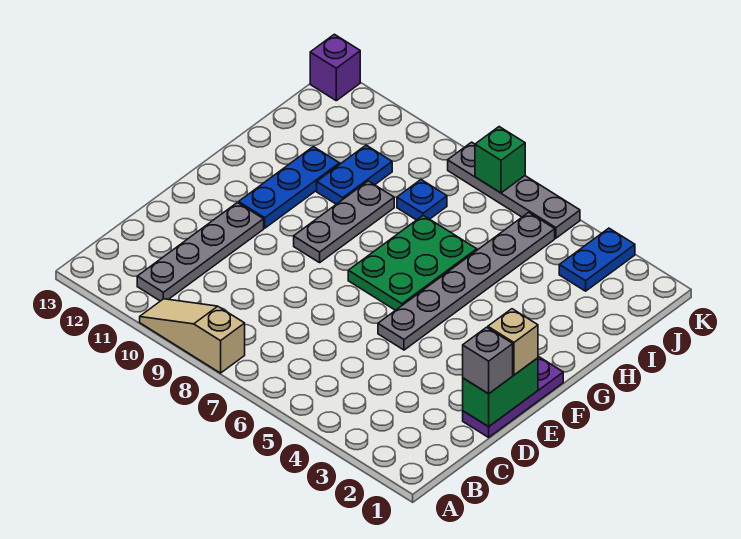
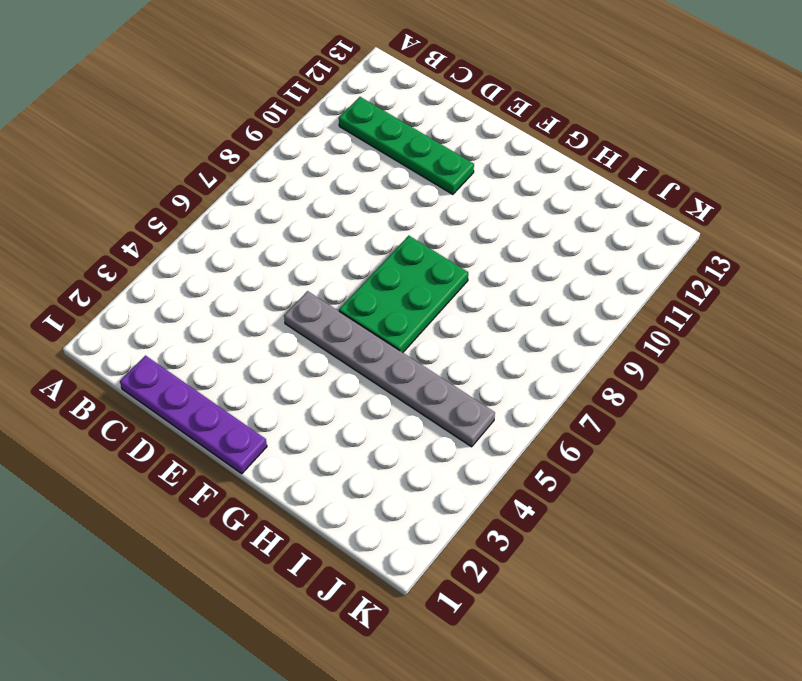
green plate B11:E11 level 1 -> grey plate B11:E11 level 1
purple plate C1:F1 level 1 -> purple plate D1:F1 level 1
green plate F6:G8 level 1 -> green plate F6:H7 level 1
none -> tan slope A8:A10 level 1 top 8
none -> grey plate F9:H9 level 1
none -> blue plate F11:H11 level 1

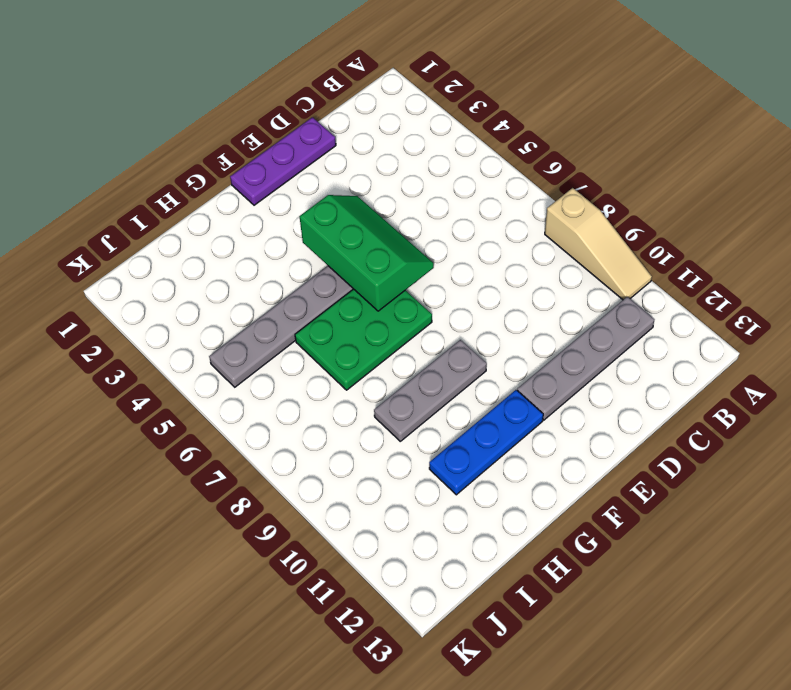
green slope E4:F6 level 2 top F -> none
none -> blue plate H10:I10 level 1
none -> blue plate I8 level 1
none -> blue plate J3:K3 level 1

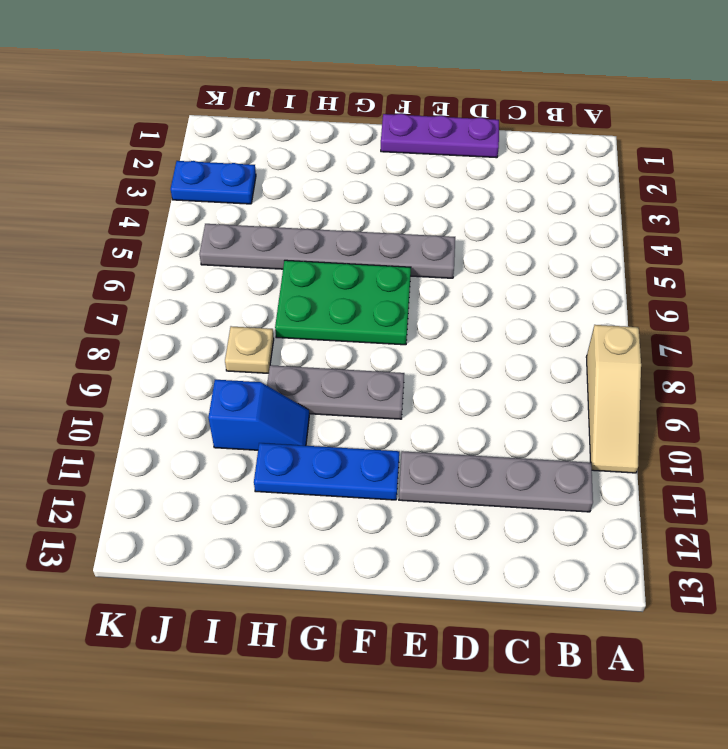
blue slope H10:I10 level 1 top I -> blue plate H10:I10 level 1
tan plate I8 level 1 -> blue plate I8 level 1
none -> grey plate K5:K8 level 1
none -> purple brick K13 level 1
none -> green brick D1:E1 level 2

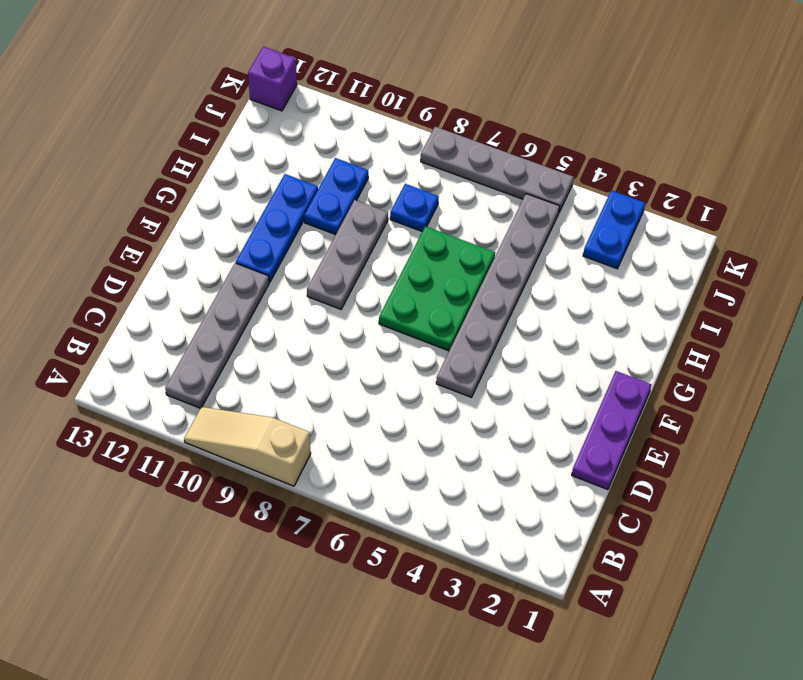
none -> green brick D1:E1 level 2
none -> green brick K7 level 2
none -> grey brick D1 level 3

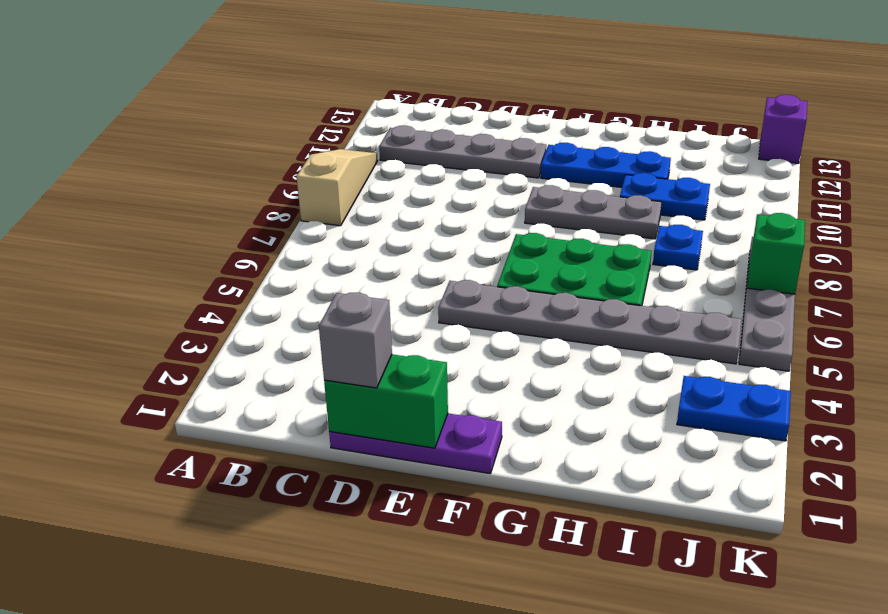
none -> tan brick E1 level 3

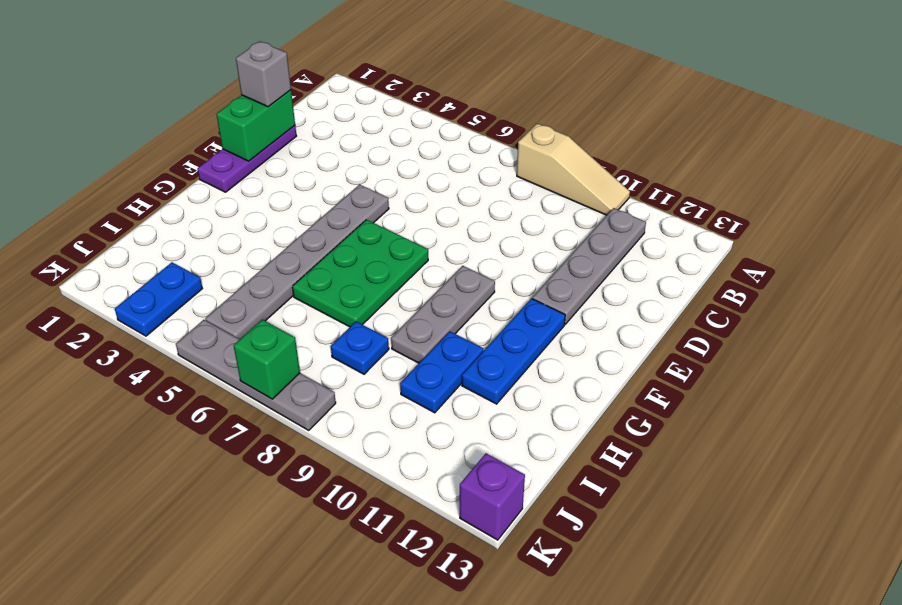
none -> tan brick E1 level 3

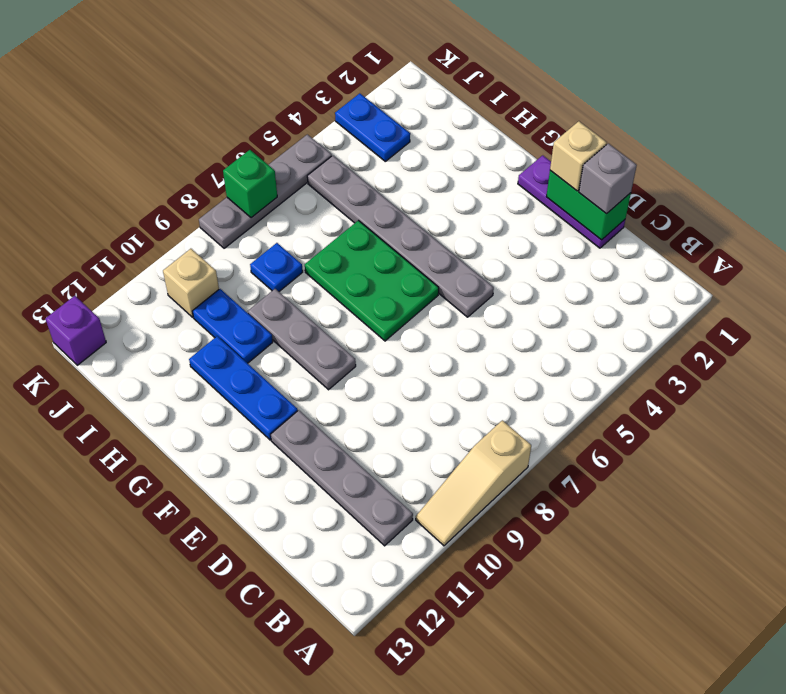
tan brick J10 level 1 -> none

